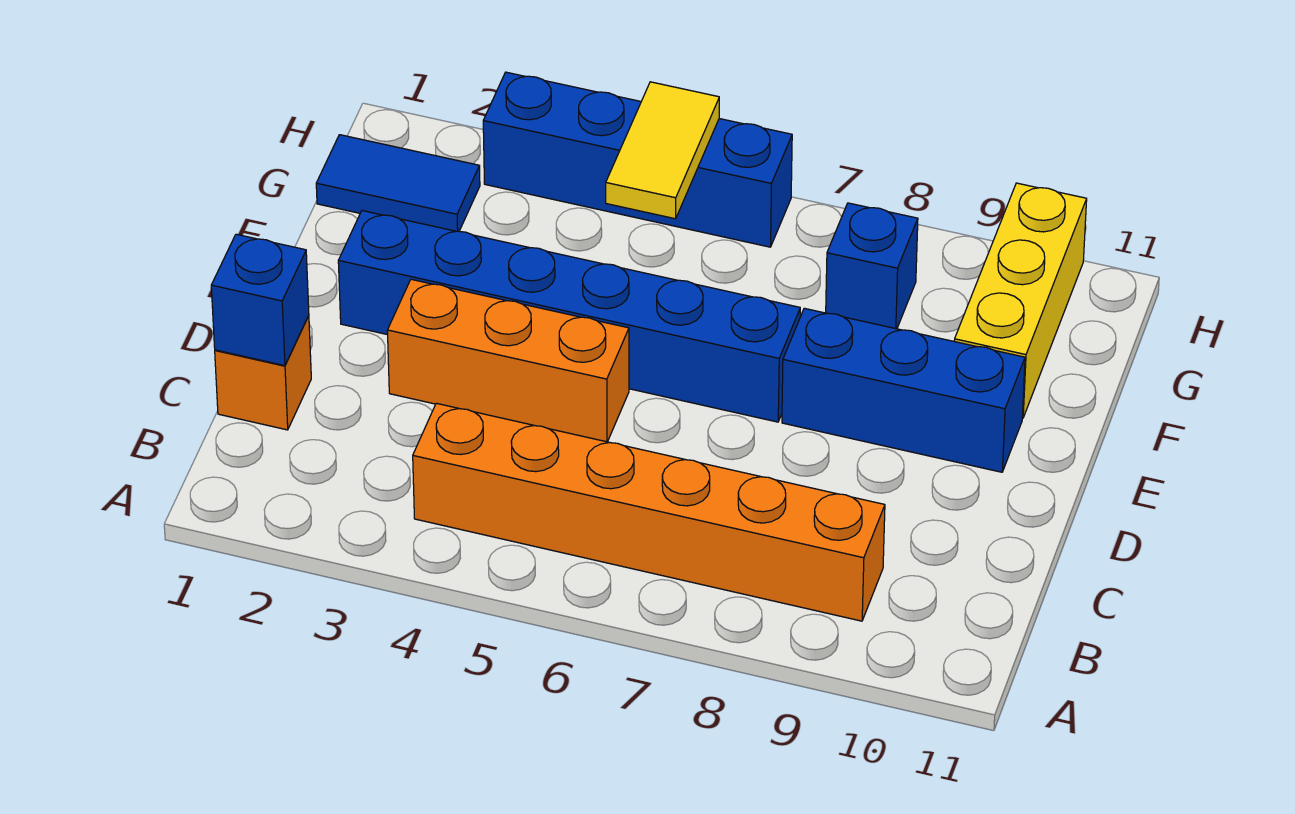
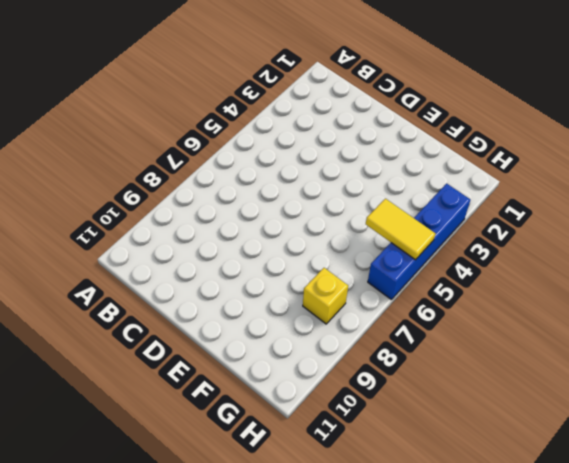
yellow brick G8 level 1 -> blue brick G8 level 1
none -> orange brick B4:B9 level 1
none -> orange brick C1 level 1

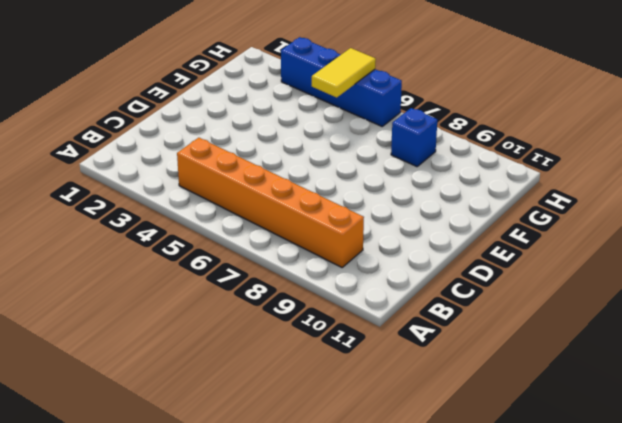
none -> orange brick C1 level 1
none -> orange brick D3:D5 level 1

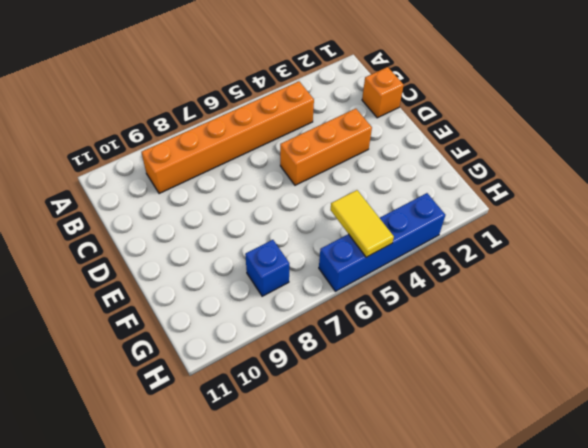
none -> blue brick E2:E7 level 1
none -> blue brick E8:E10 level 1

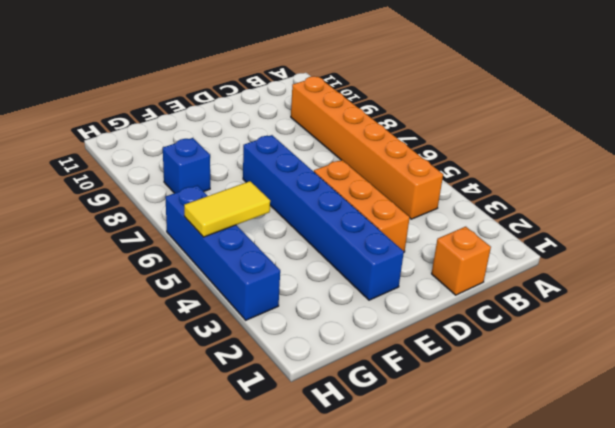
none -> blue brick E8:E10 level 1
none -> yellow brick F10:H10 level 1

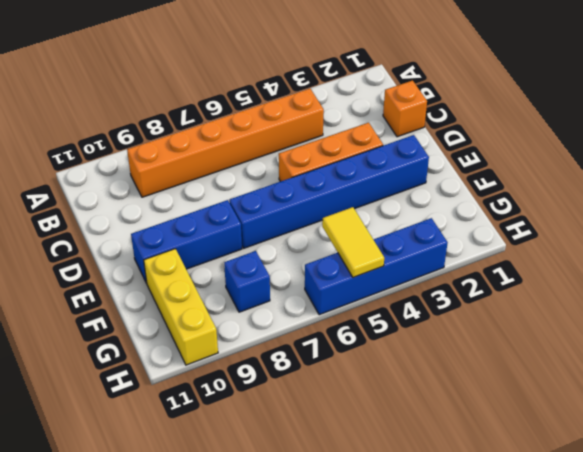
none -> blue tile G1:G2 level 1
none -> blue brick C1 level 2

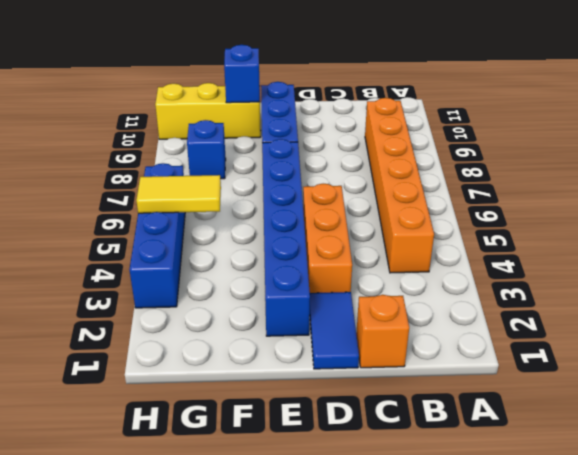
blue tile D1:D2 level 1 -> blue tile G1:G2 level 1
blue brick F10 level 2 -> blue brick C1 level 2

